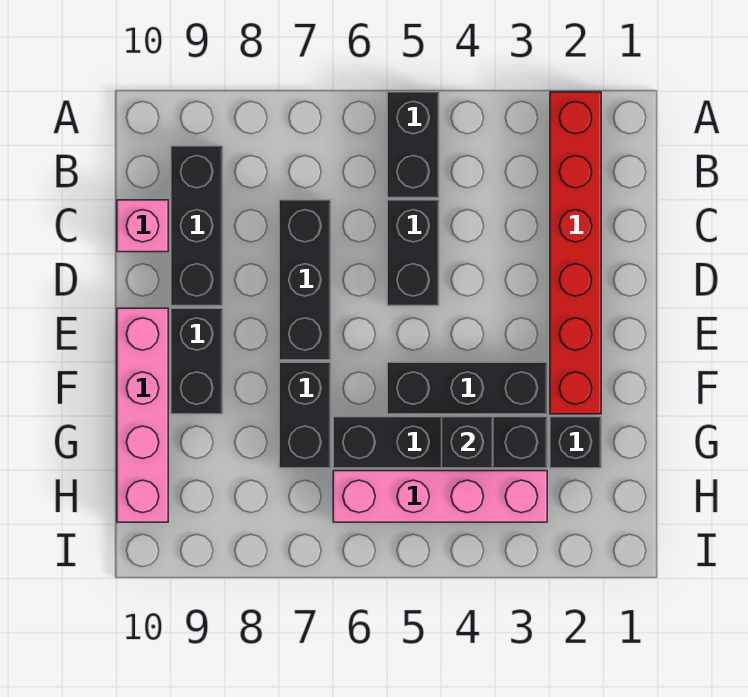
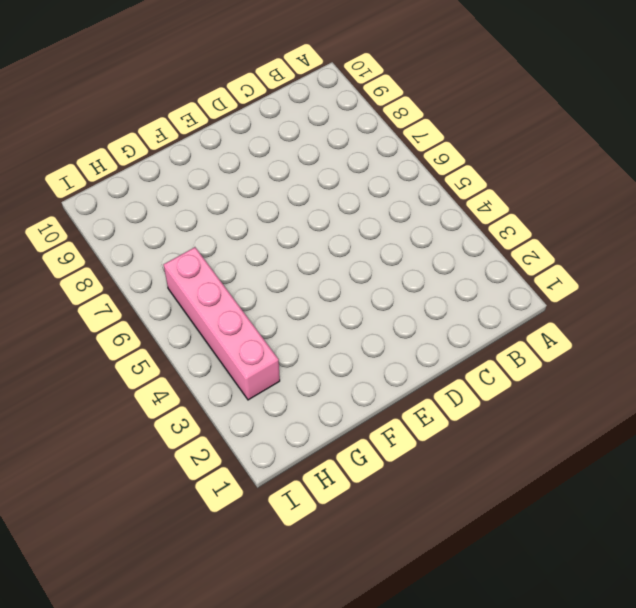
none -> red brick A2:F2 level 1
none -> black brick A5:B5 level 1
none -> black brick B9:D9 level 1

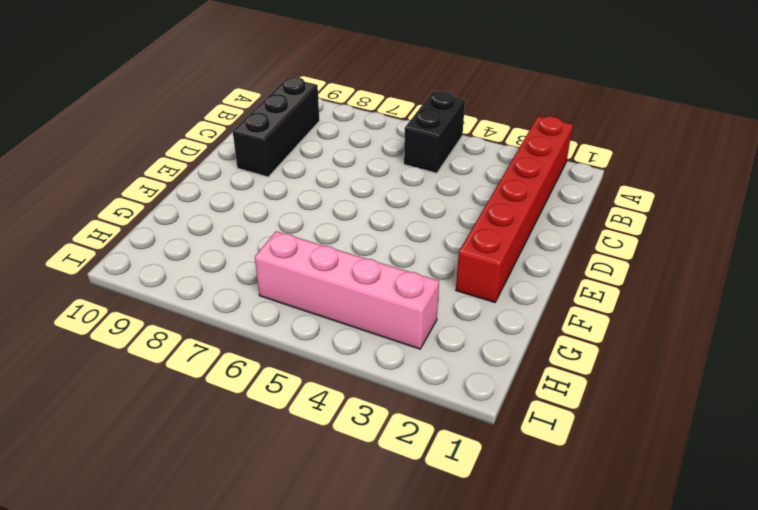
none -> black brick C5:D5 level 1
none -> black brick C7:E7 level 1
none -> pink brick C10 level 1

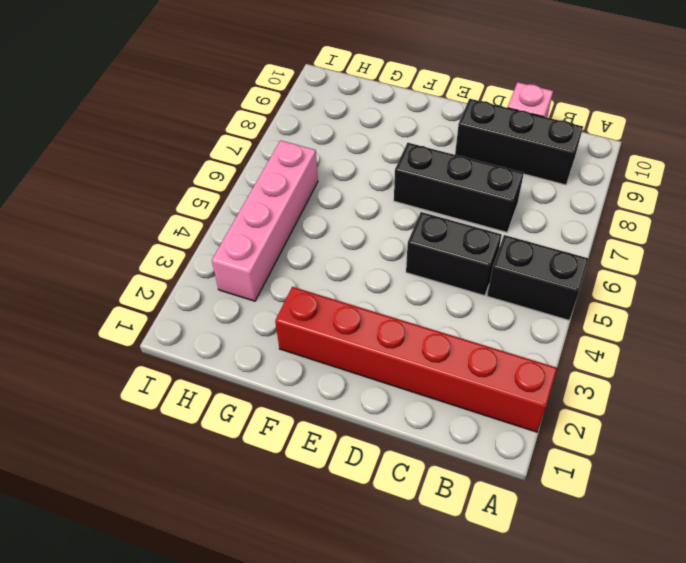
none -> black brick E9:F9 level 1
none -> pink brick E10:H10 level 1
none -> black brick F3:F5 level 1

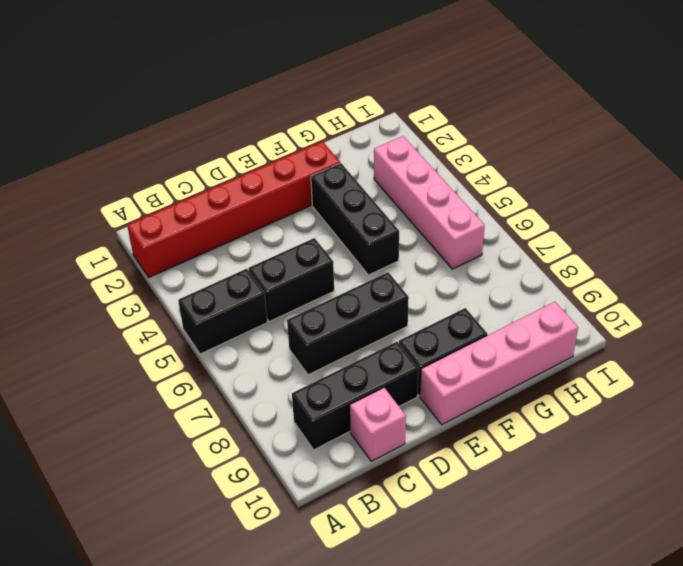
none -> black brick F7:G7 level 1
none -> black brick G2 level 1
none -> black brick G3:G6 level 1

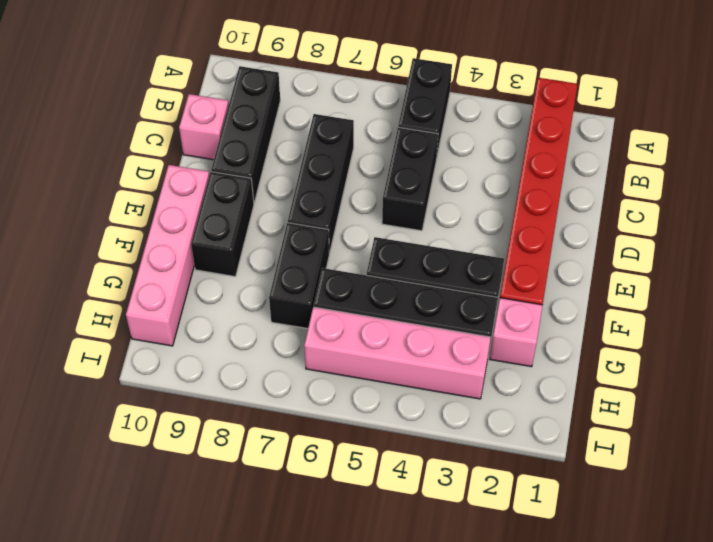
pink brick G2 level 1 -> black brick G2 level 1
none -> black brick G4 level 2

